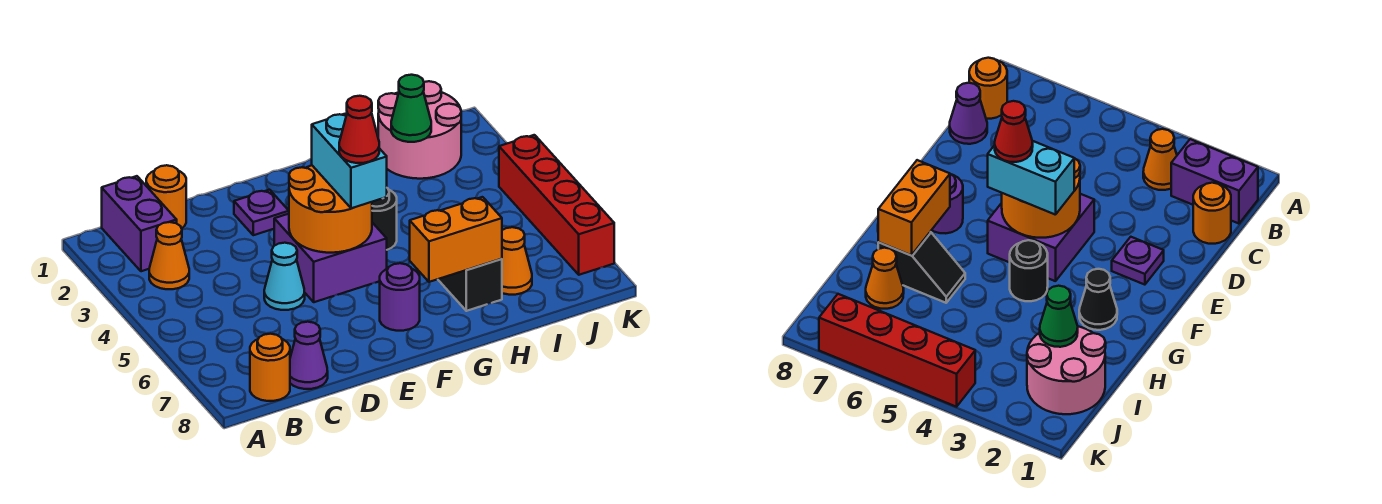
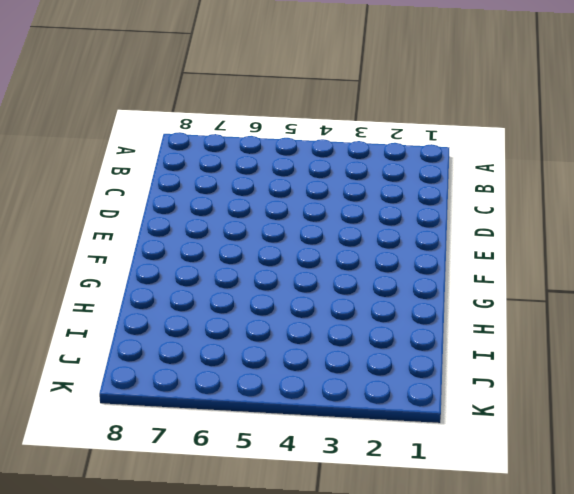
none -> purple brick B1:B2 level 1
none -> orange cone B3 level 1
none -> orange round brick B8 level 1

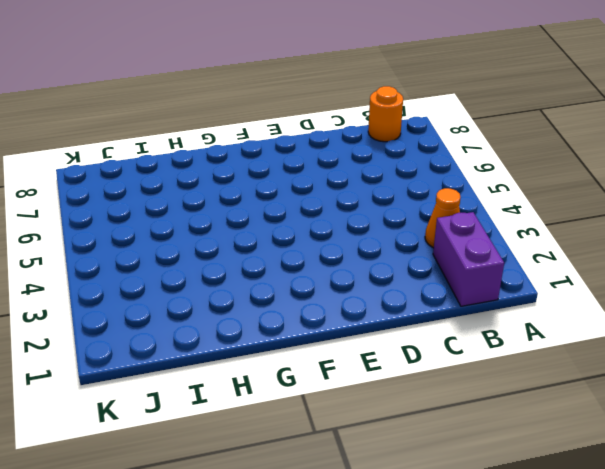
none -> orange round brick C1 level 1
none -> purple cone C8 level 1
none -> cyan cone D5 level 1

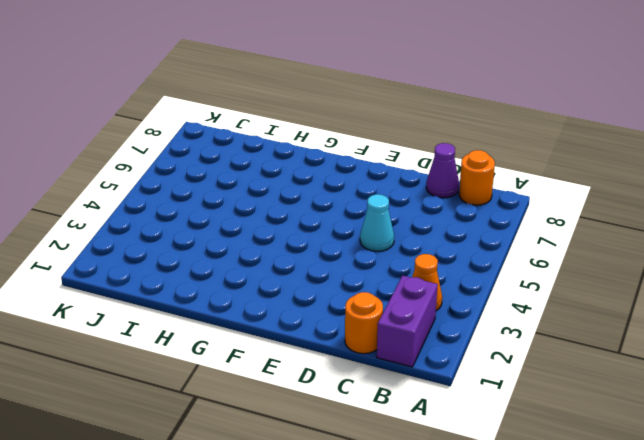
none -> purple plate E2 level 1
none -> purple brick E4:F5 level 1
none -> purple round brick F7 level 1

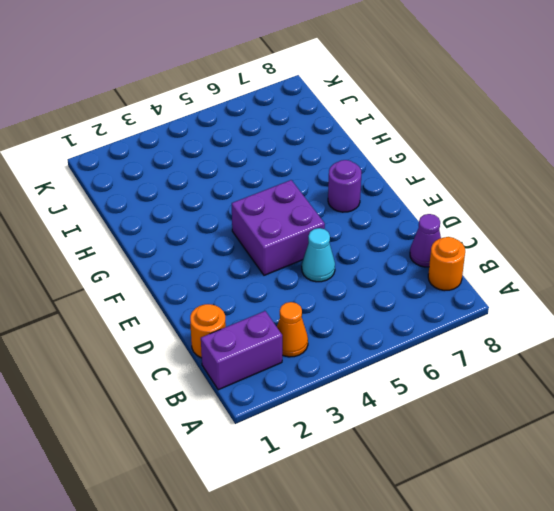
none -> purple plate E2 level 1
none -> black cone G2 level 1
none -> black round brick G4 level 1

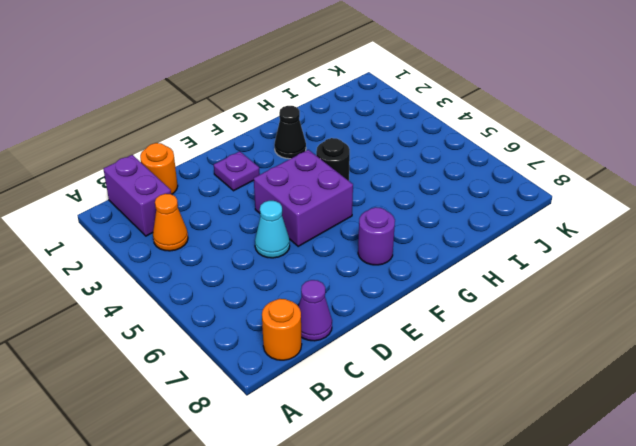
none -> black slope H6:H7 level 1 top 7
none -> pink round brick I1:J2 level 1
none -> orange cone I7 level 1

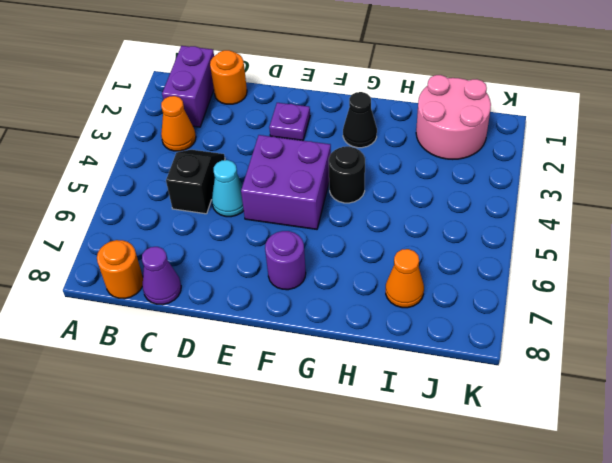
black slope C4:C5 level 1 top 5 -> black slope H6:H7 level 1 top 7
none -> red brick K4:K7 level 1
none -> orange round brick E4:F5 level 2
none -> orange brick G7:H7 level 2

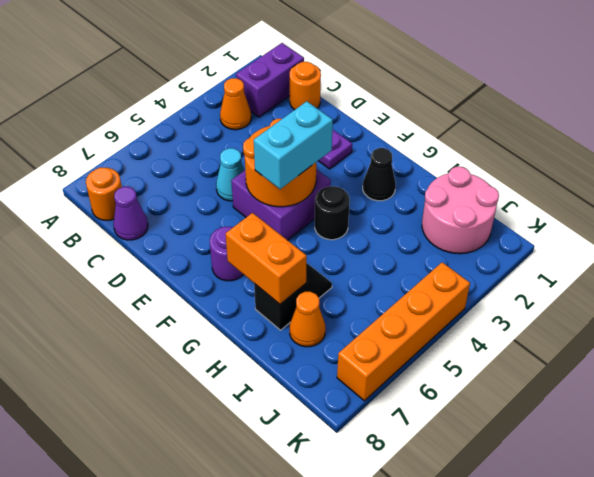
orange brick K4:K7 level 1 -> red brick K4:K7 level 1
none -> green cone I2 level 2
none -> red cone F5 level 4

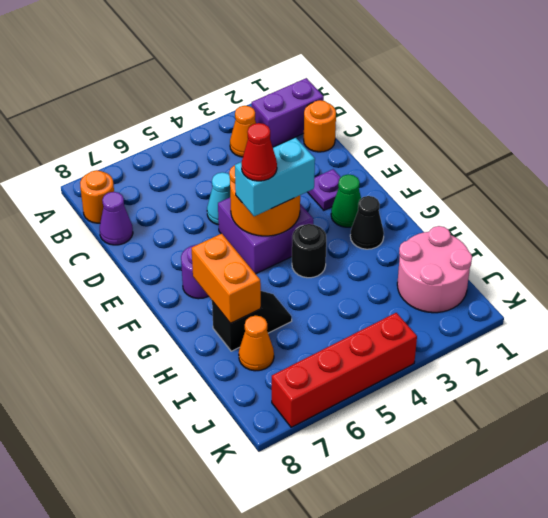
green cone F2 level 1 -> green cone I2 level 2

